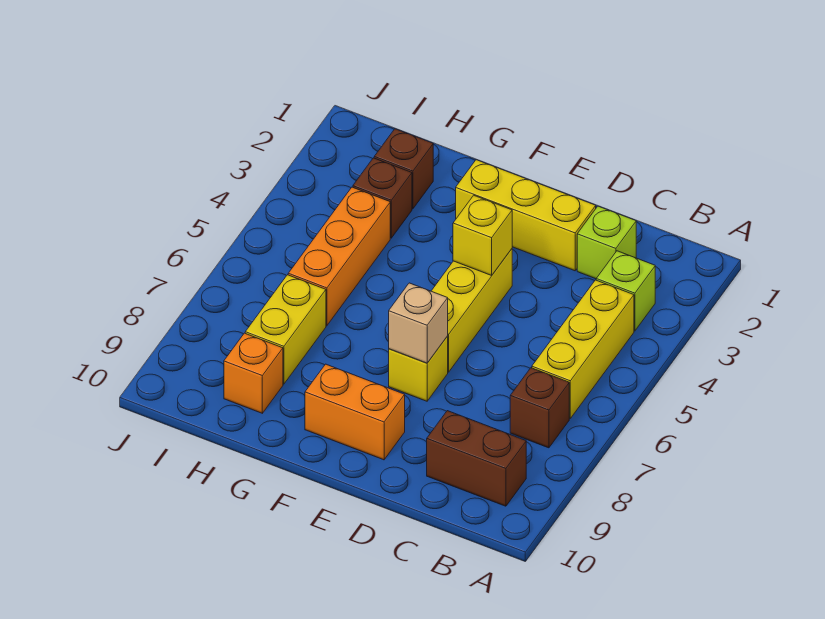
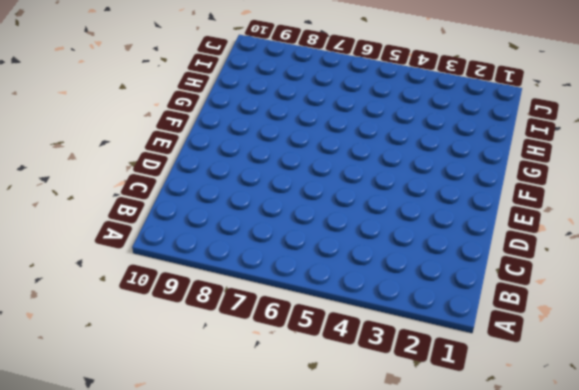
none -> lime brick B3 level 1
none -> yellow brick B4:B6 level 1
none -> brown brick B7 level 1

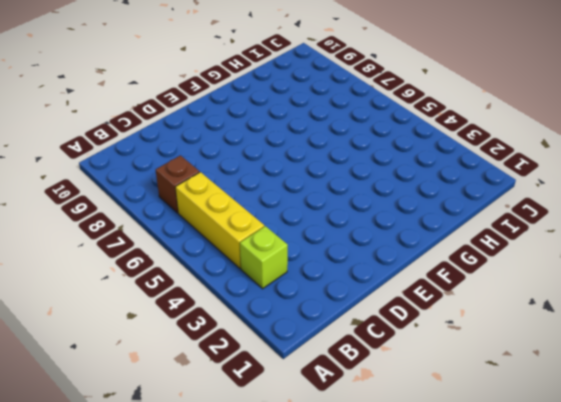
none -> brown brick B9:C9 level 1
none -> lime brick C2 level 1
none -> yellow brick D2:F2 level 1

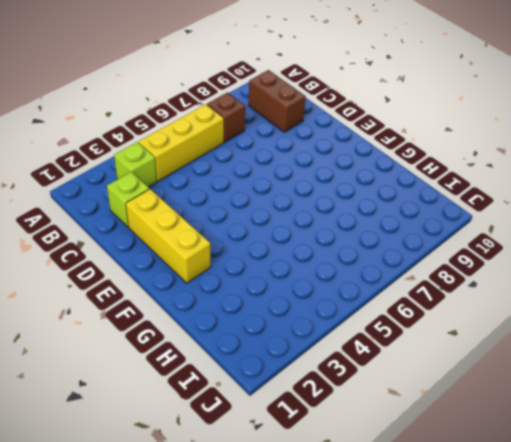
none -> yellow brick E4:E6 level 1
none -> yellow brick E7 level 1
none -> orange brick E9:F9 level 1

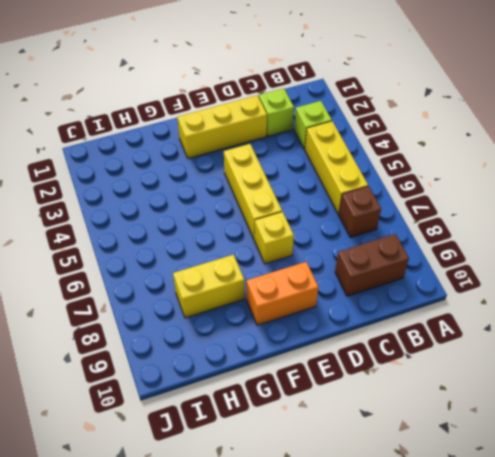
yellow brick G8:H8 level 1 -> yellow brick H7:H8 level 1
none -> brown brick H2 level 1
none -> brown brick H3 level 1
none -> orange brick H4:H6 level 1

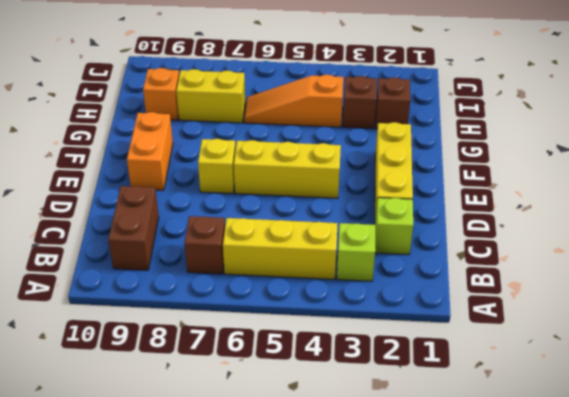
orange slope H4:H6 level 1 top 4 -> orange brick H4:H6 level 1
none -> yellow brick E4 level 2
none -> tan brick E7 level 2

